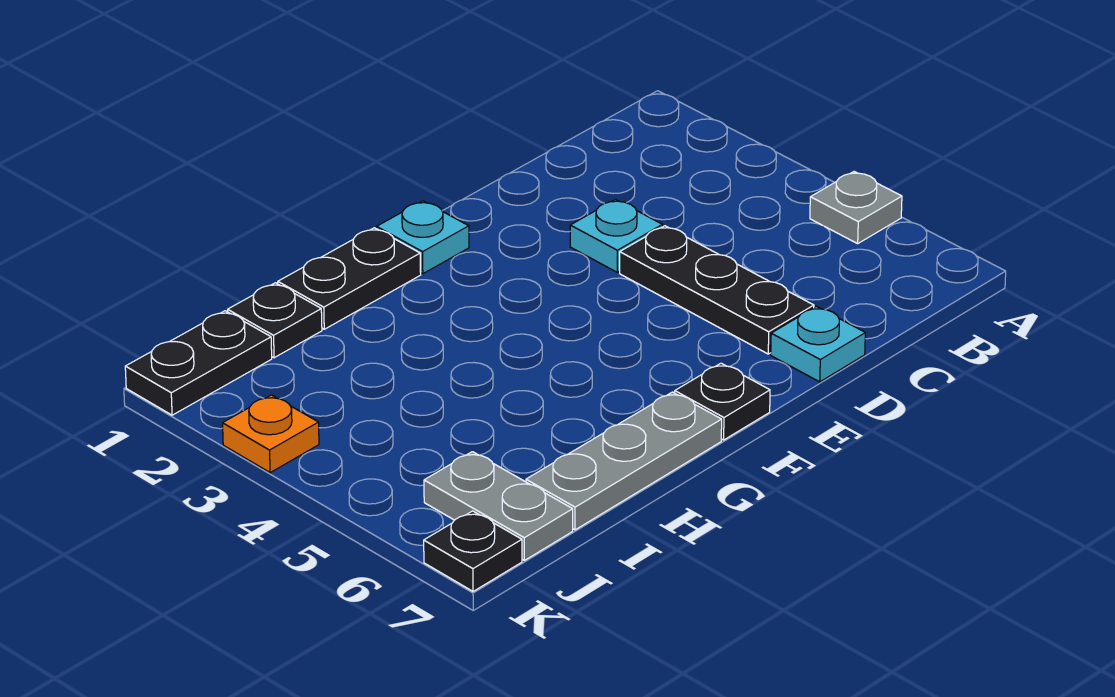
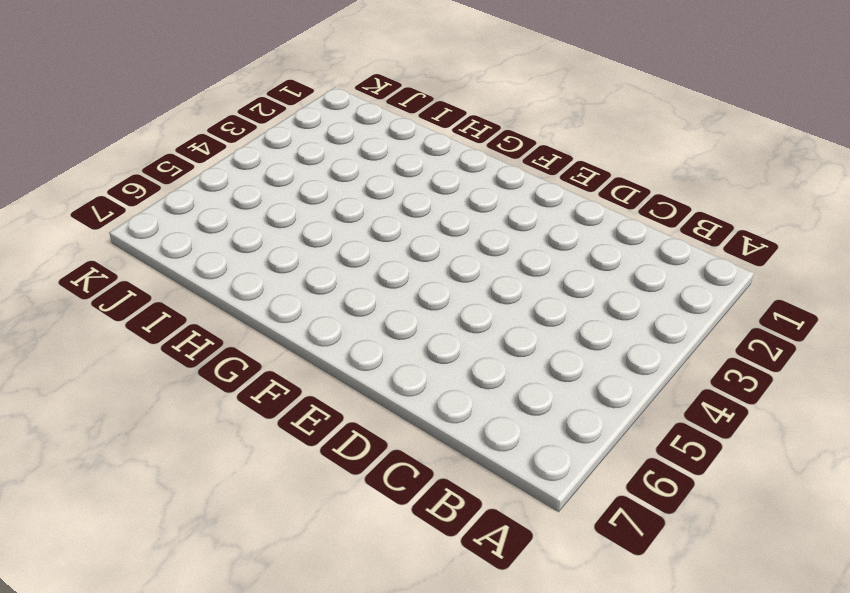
none -> grey plate A5 level 1
none -> cyan plate D3 level 1
none -> black plate D4:D6 level 1

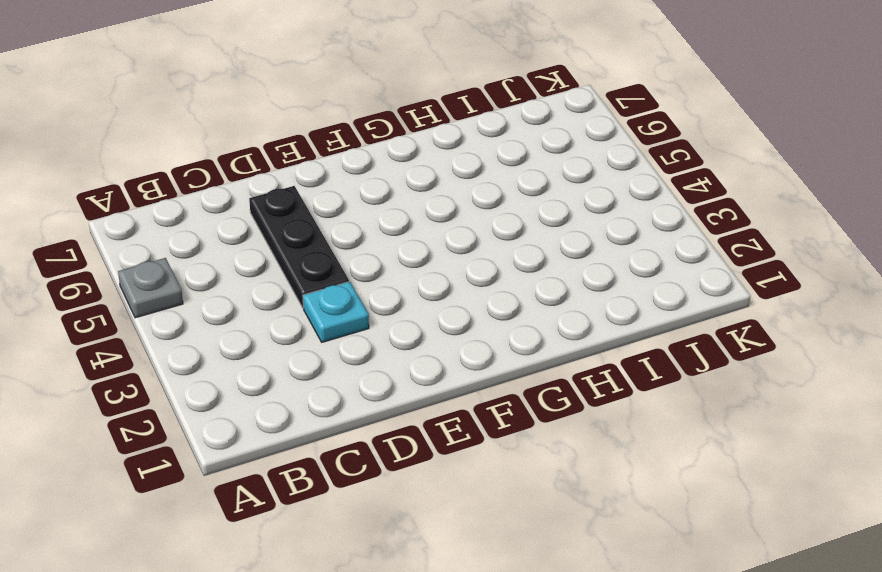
none -> cyan plate D7 level 1
none -> cyan plate F1 level 1
none -> black plate F7 level 1

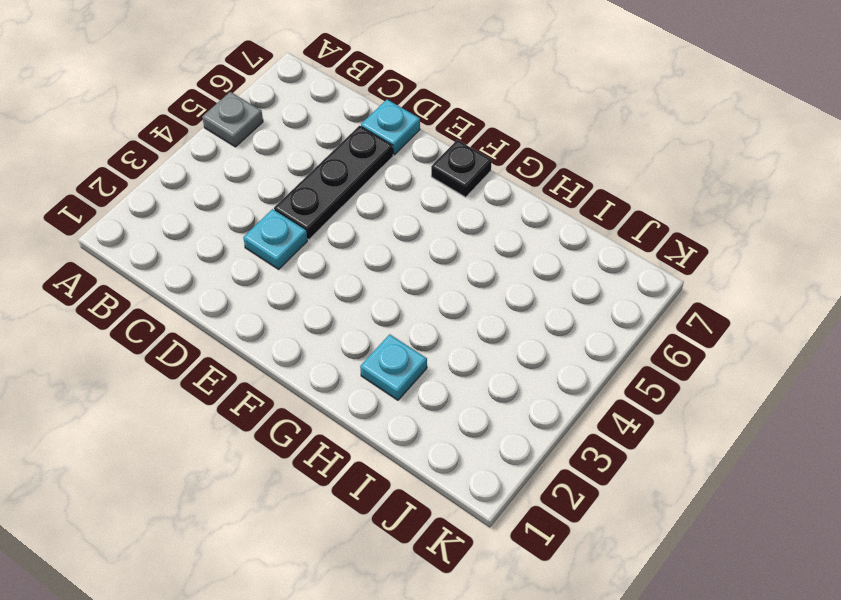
cyan plate H2 level 1 -> cyan plate F1 level 1
none -> black plate G1:H1 level 1
none -> grey plate G7:I7 level 1
none -> black plate I1 level 1

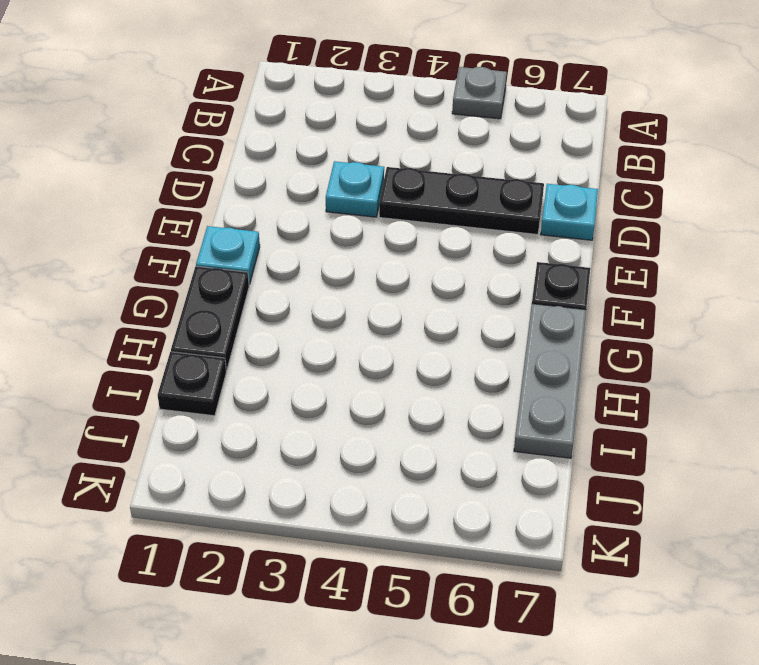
none -> black plate J1:K1 level 1
none -> grey plate J6:J7 level 1
none -> orange plate K3 level 1

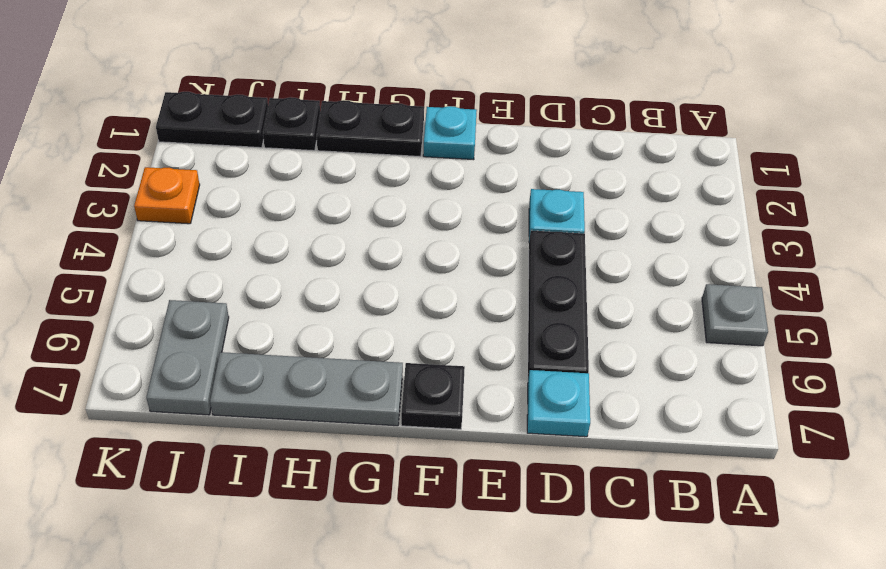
none -> black plate K7 level 1

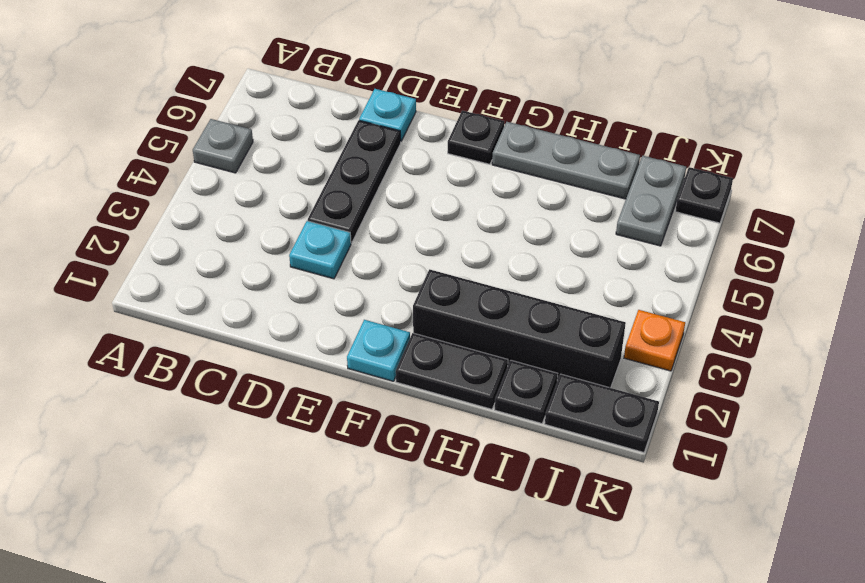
black brick G2:J2 level 1 -> none

